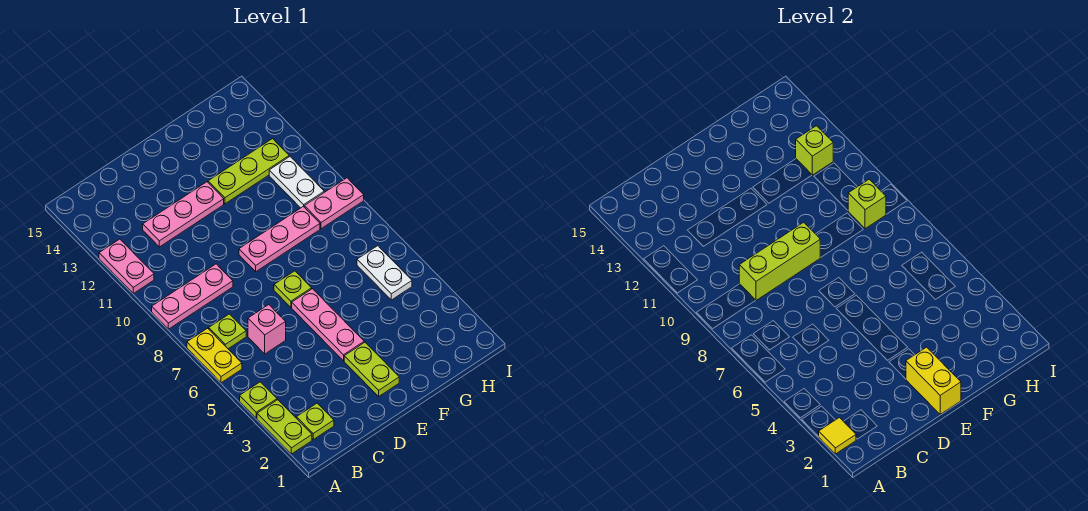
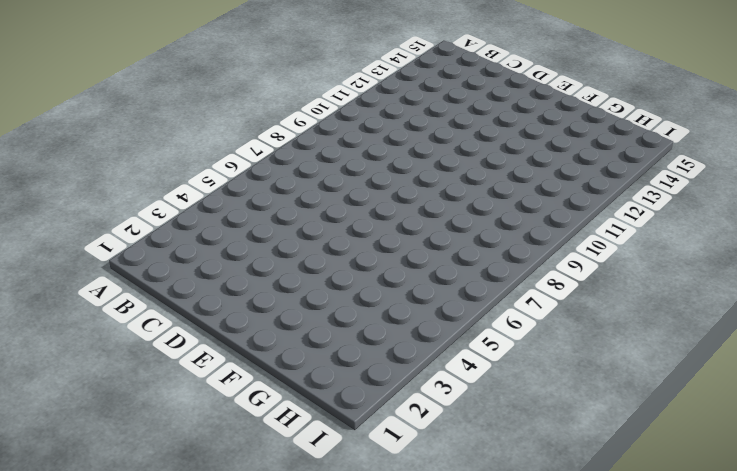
none -> lime plate A2:A3 level 1
none -> lime plate A4 level 1
none -> yellow plate A6:A7 level 1

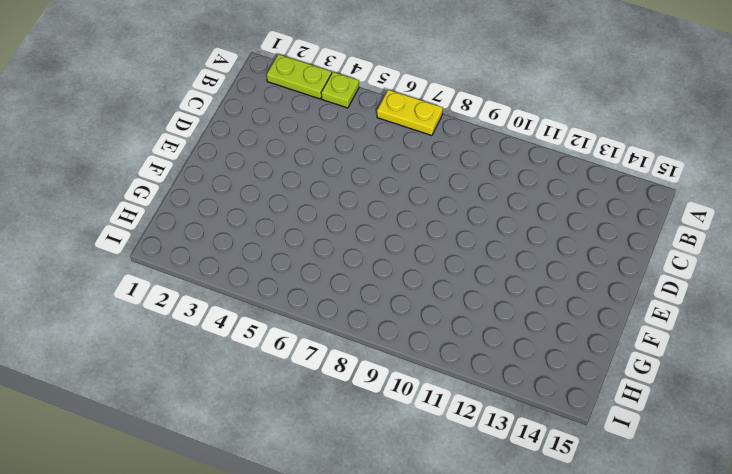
none -> pink plate A9:C9 level 1
none -> pink plate A11:A12 level 1
none -> lime plate B2 level 1

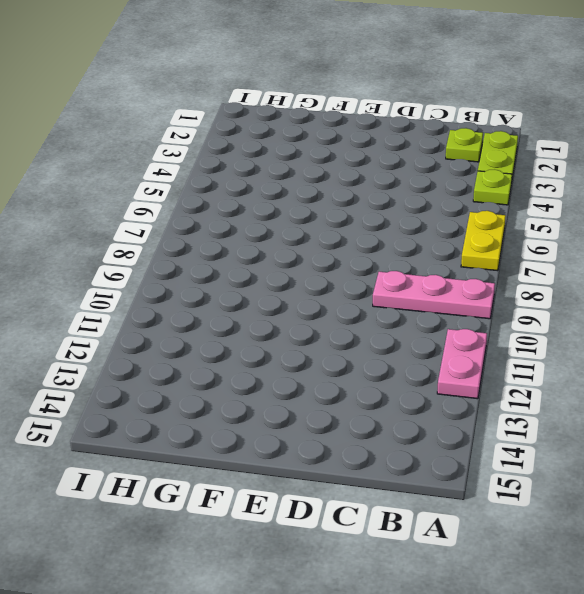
none -> lime plate B7 level 1
none -> pink brick C6 level 1
none -> pink plate C12:E12 level 1

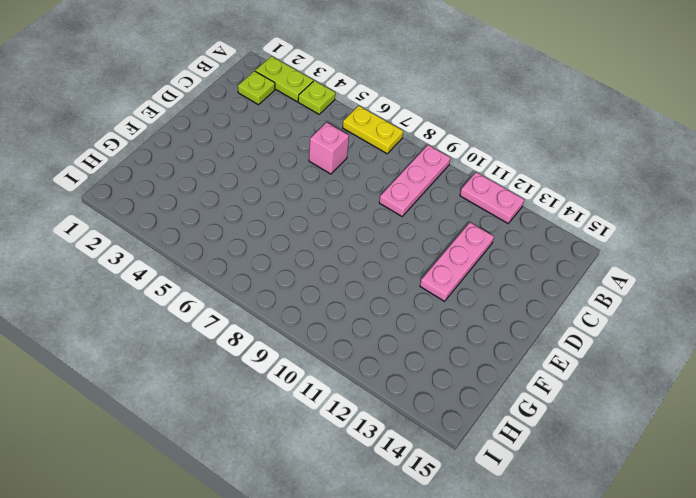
none -> lime plate B7 level 1
none -> lime plate E2:E3 level 1
none -> pink plate E4:E6 level 1

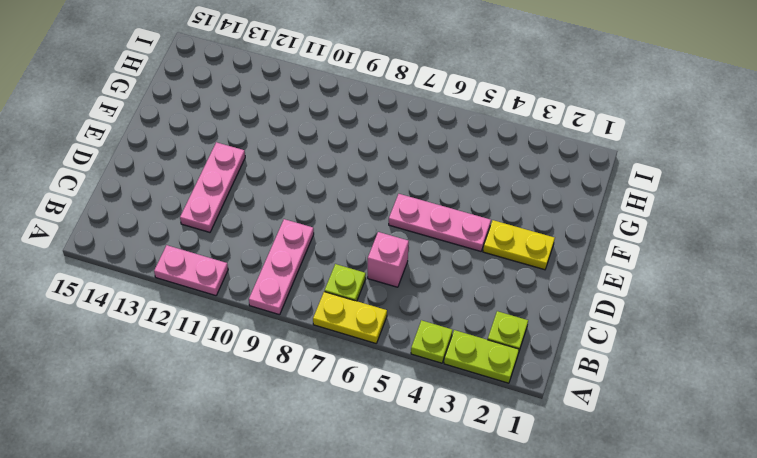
yellow plate E2:E3 level 1 -> lime plate E2:E3 level 1
none -> lime plate E7 level 1
none -> pink plate E9:G9 level 1
none -> lime plate F12:H12 level 1

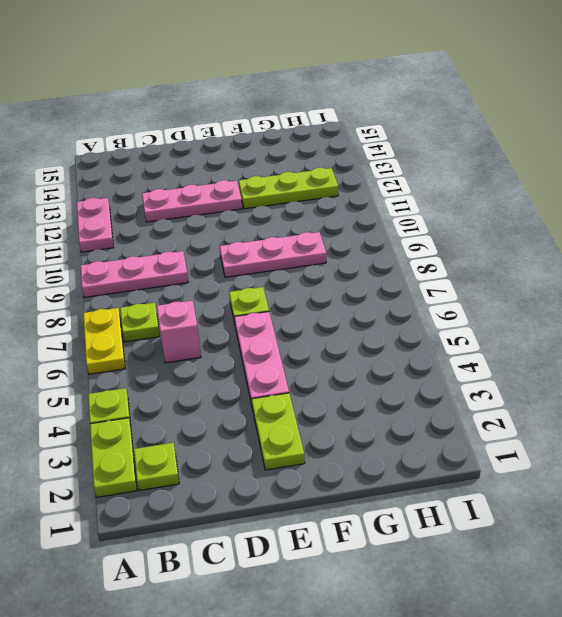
none -> white plate H5:H6 level 1
none -> pink plate H9:I9 level 1
none -> white plate H10:H11 level 1

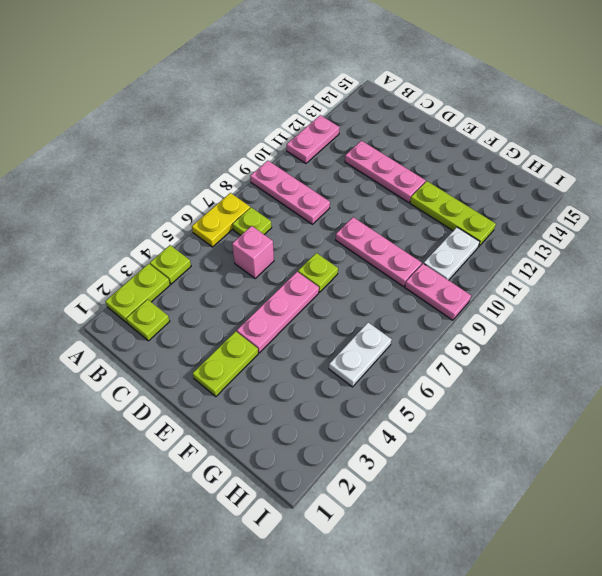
none -> yellow tile A2 level 2
none -> lime brick C9:E9 level 2
none -> yellow brick E1:E2 level 2

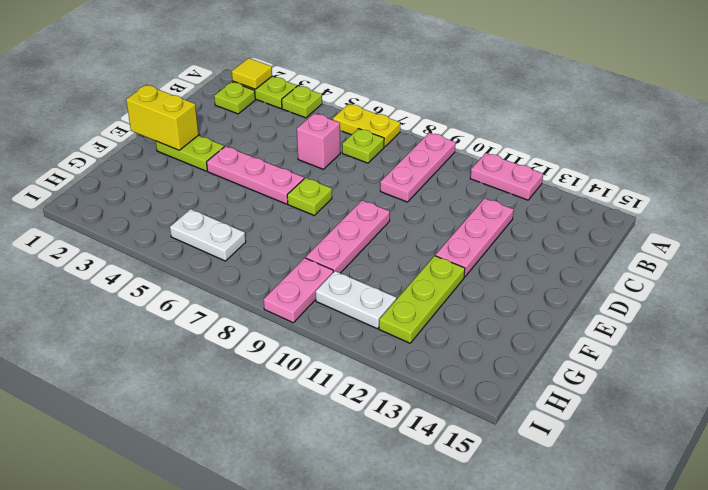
none -> lime brick C9:E9 level 2
none -> lime brick H9 level 2
none -> lime brick H12 level 2

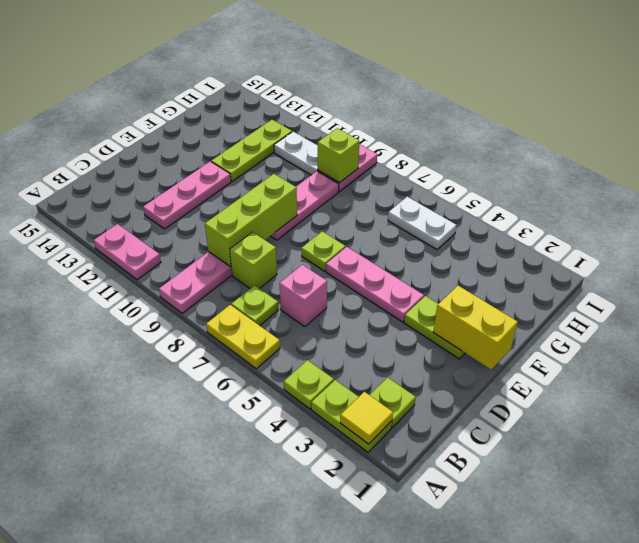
lime brick C8 level 1 -> lime brick H12 level 2

